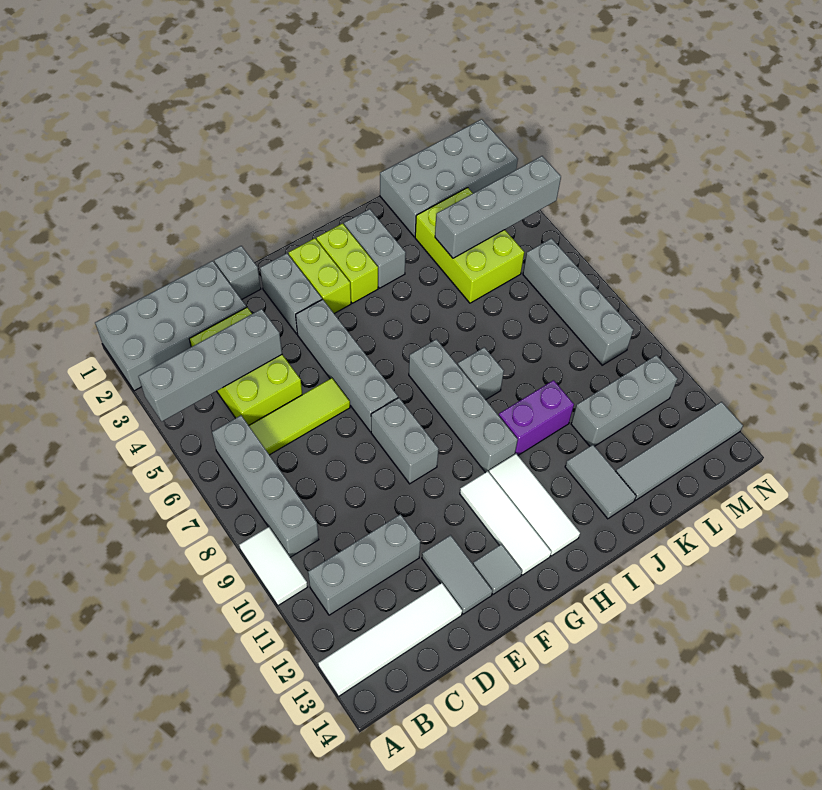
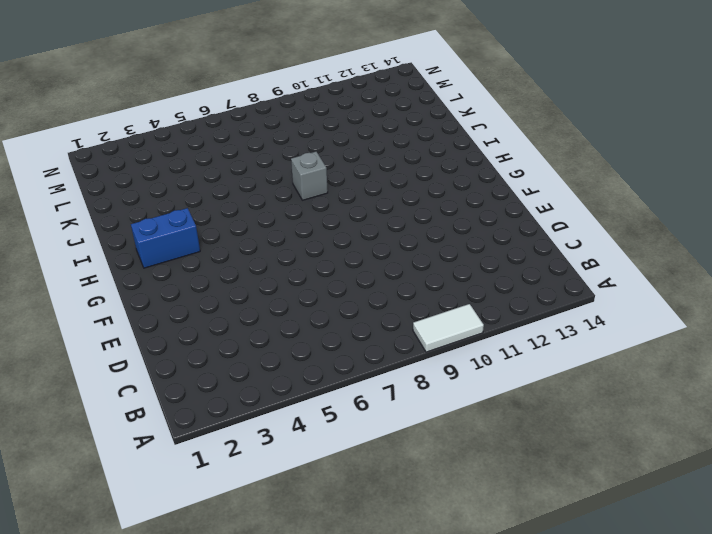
blue brick H2:H3 level 1 -> lime brick H2:H3 level 1
none -> grey brick A1:D2 level 1
none -> white tile A13:D13 level 1
none -> grey brick B6:B9 level 1

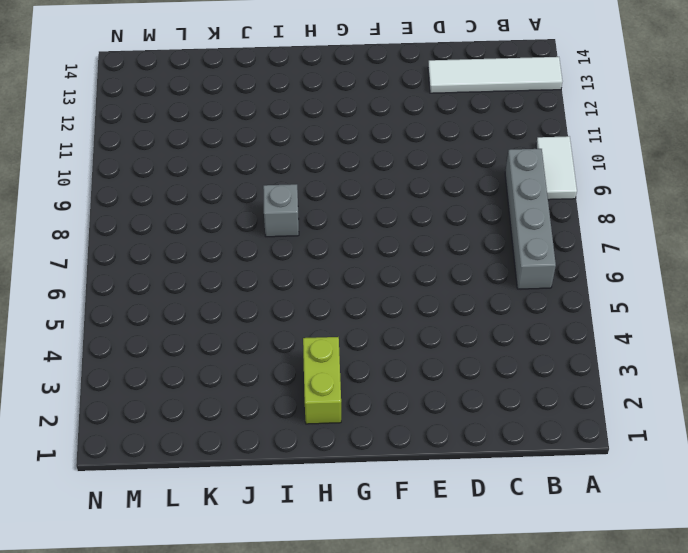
none -> grey brick A1:D2 level 1
none -> grey brick B11:D11 level 1
none -> lime brick C3:D5 level 1

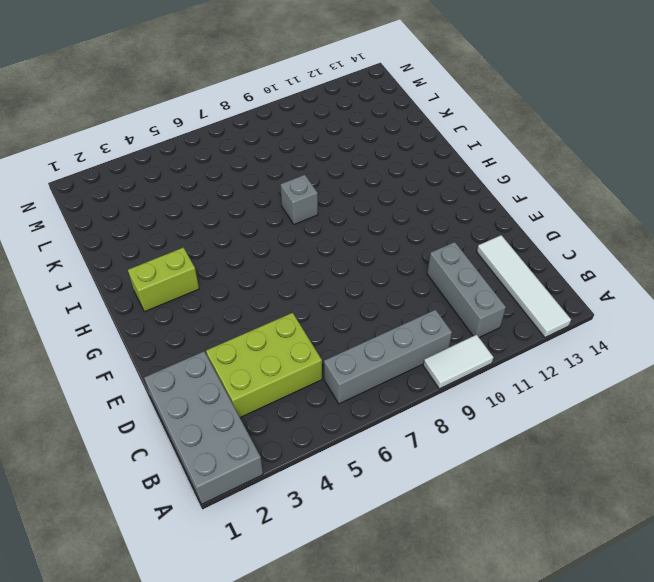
none -> lime tile C6:E6 level 1
none -> grey brick E1 level 1
none -> grey tile E12:E13 level 1

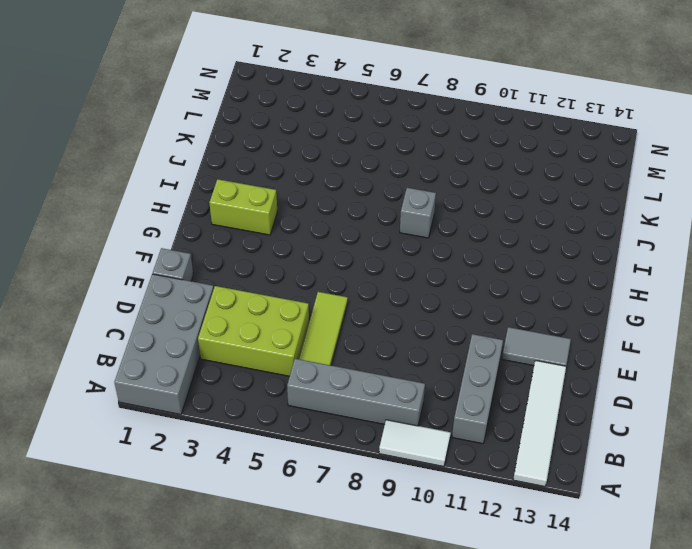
none -> grey brick F2:F3 level 1
none -> grey brick F4:F7 level 1
none -> grey brick F8:F9 level 1

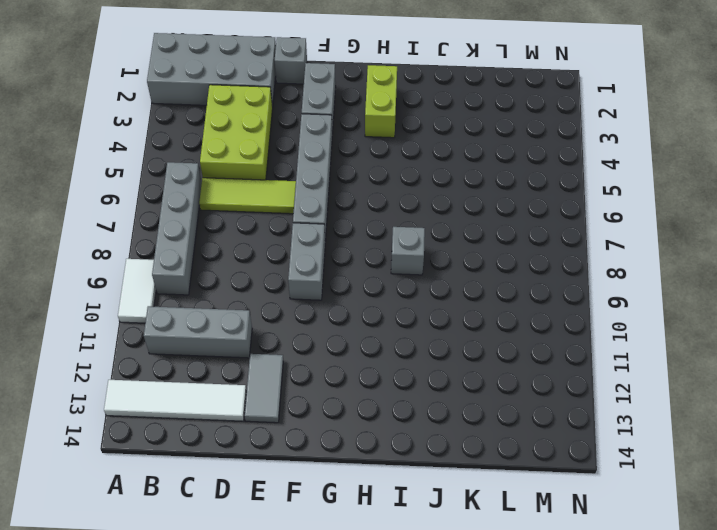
none -> grey tile F13 level 1
none -> lime brick G2:G3 level 1
none -> white tile G11:G13 level 1

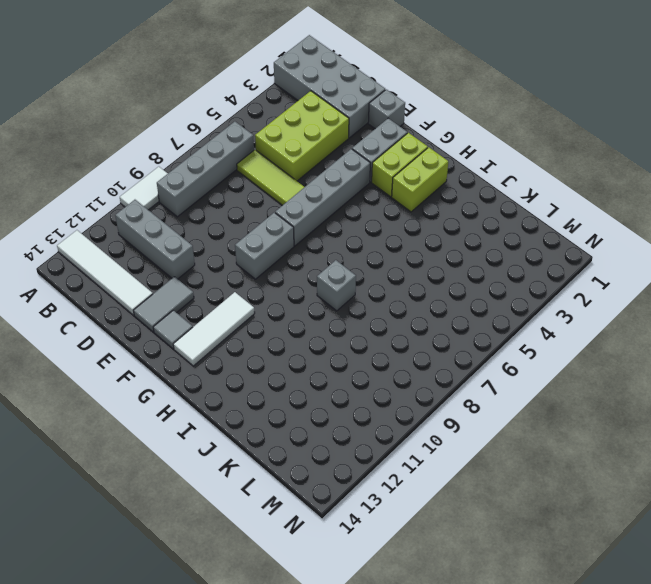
none -> grey brick H7:H10 level 1
none -> white tile H11:H13 level 1
none -> grey brick I2:I3 level 1

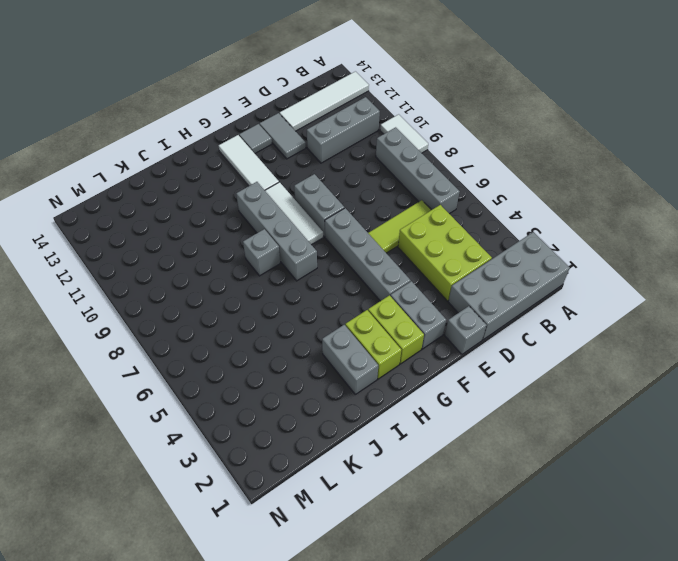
white tile G8:G10 level 1 -> white tile H11:H13 level 1
none -> purple brick I10:J10 level 1
none -> grey tile J12:J13 level 1
none -> grey brick K1:N2 level 1

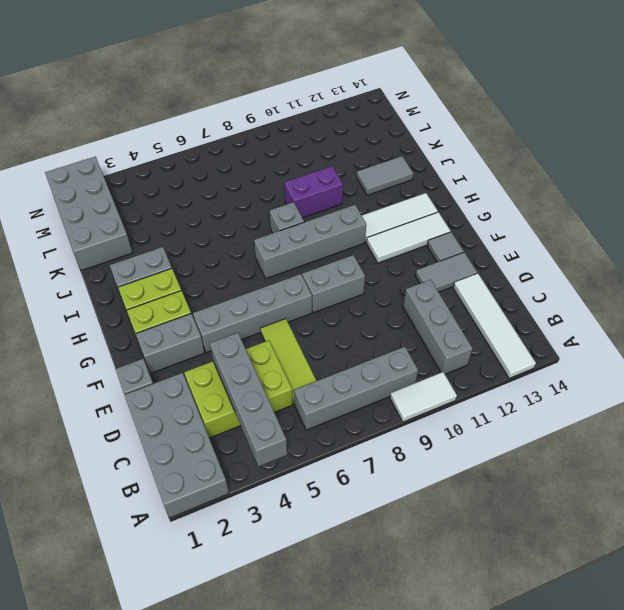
purple brick J9:J10 level 1 -> purple brick I10:J10 level 1
none -> lime brick K3:L5 level 1
none -> grey brick K11:M11 level 1
none -> grey tile K13:N13 level 1

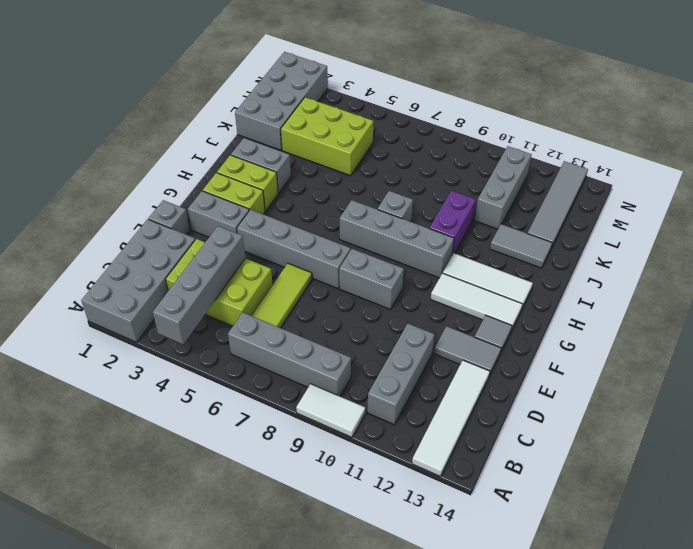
none -> grey brick M6:M9 level 1
none -> grey brick K4:N4 level 2

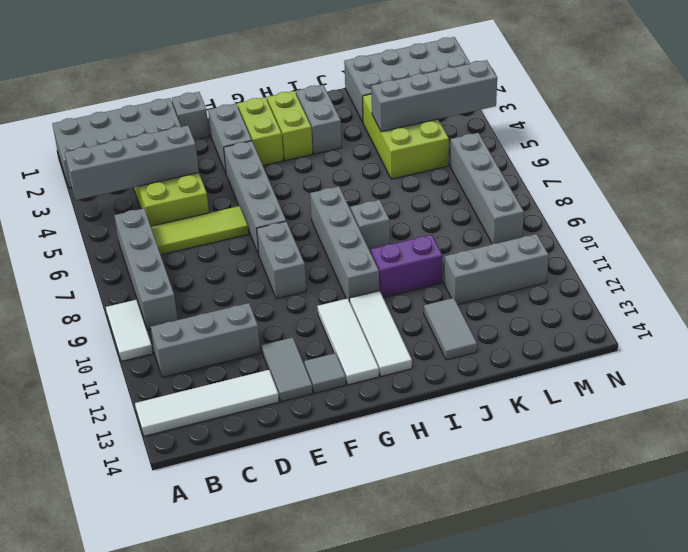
none -> grey tile K13:N13 level 1

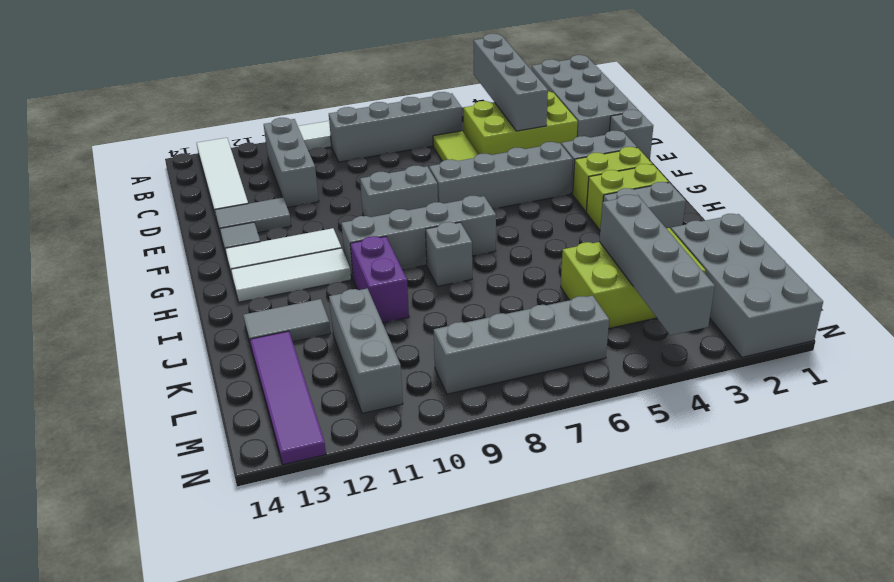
purple tile K13:N13 level 1 -> grey tile K13:N13 level 1

